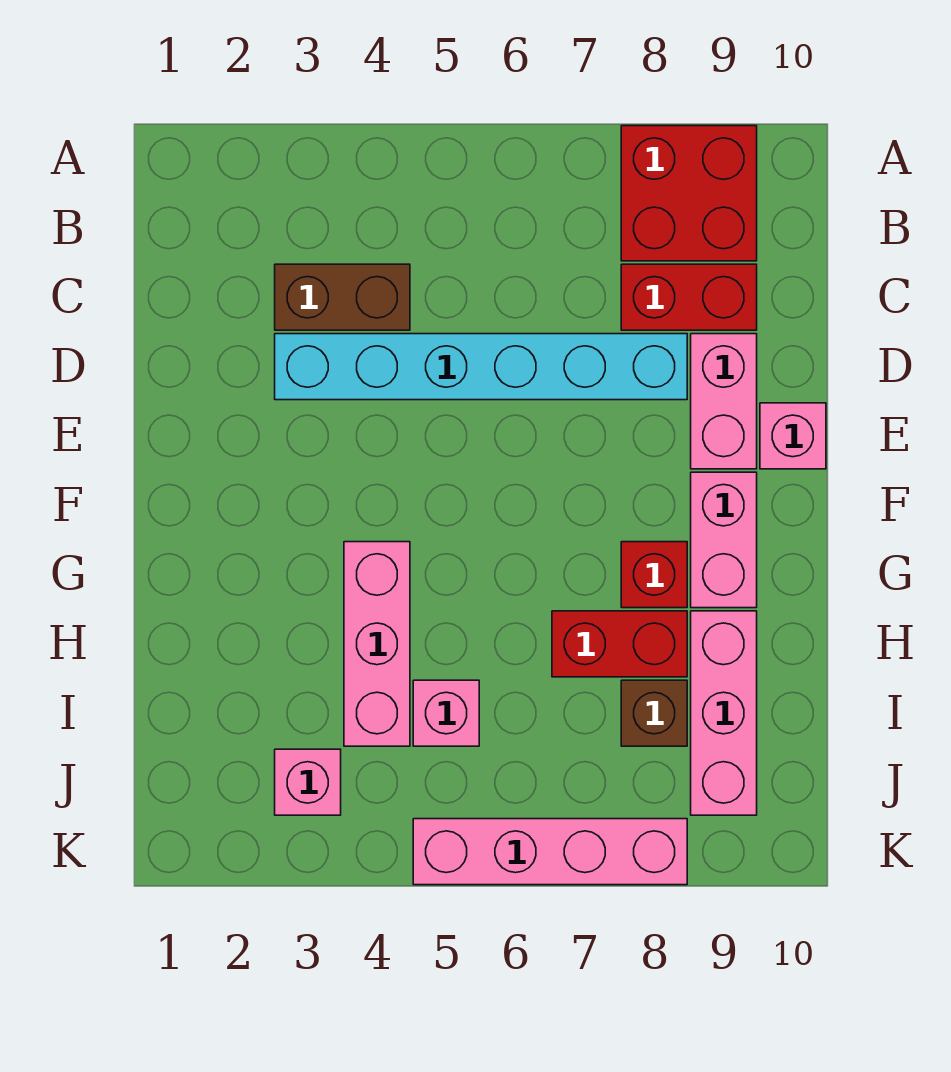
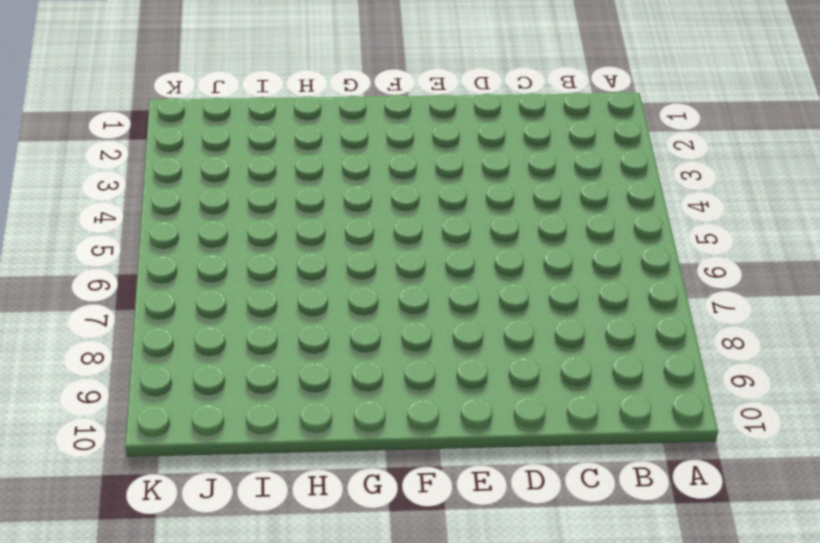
none -> red brick A8:B9 level 1
none -> brown brick C3:C4 level 1
none -> red brick C8:C9 level 1

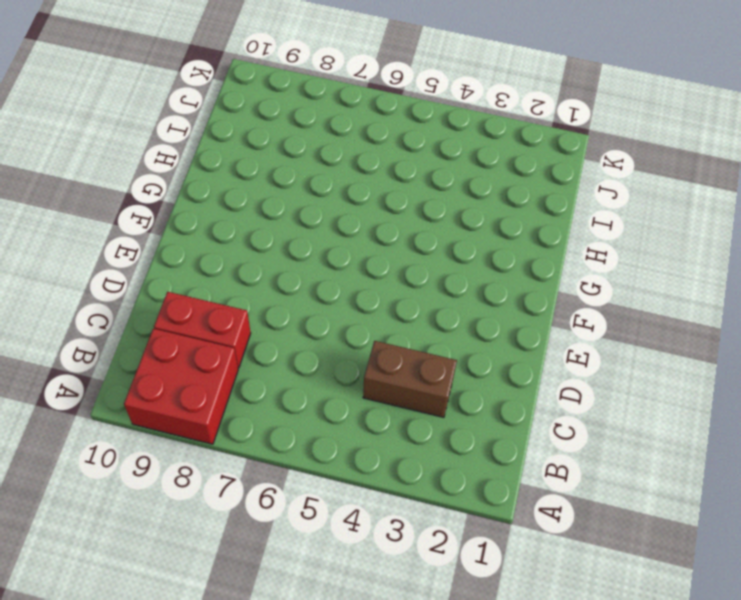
none -> cyan brick D3:D8 level 1
none -> pink brick D9:E9 level 1
none -> pink brick E10 level 1

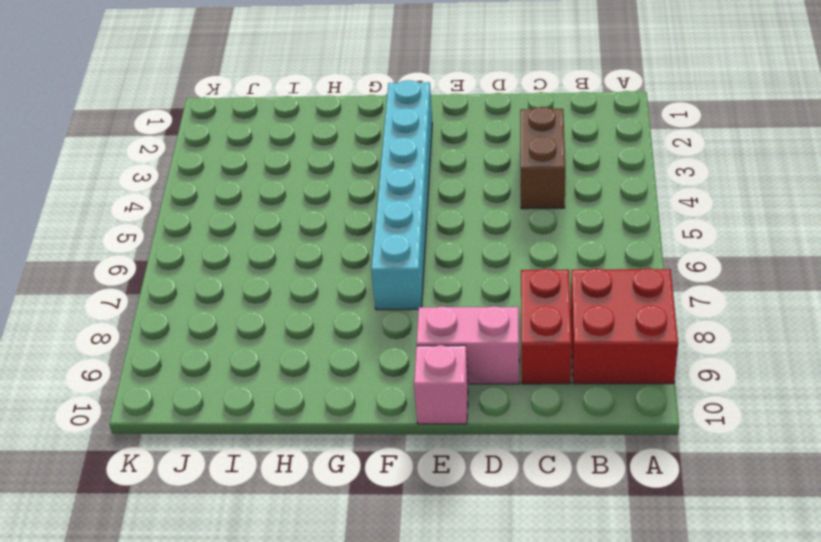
cyan brick F2:F7 level 1 -> cyan brick D3:D8 level 1
none -> pink brick F9:G9 level 1
none -> pink brick G4:I4 level 1
none -> red brick G8 level 1

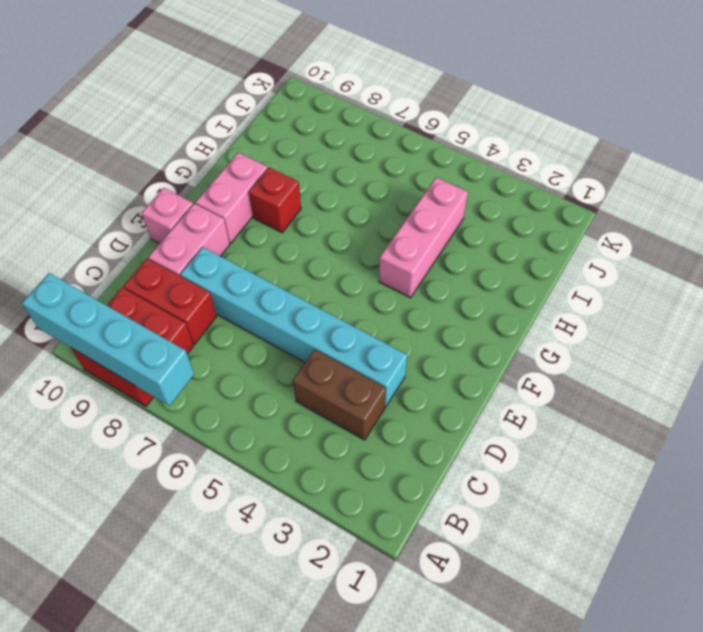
cyan brick A7:A10 level 2 -> none
none -> red brick H7:H8 level 1
none -> pink brick H9:J9 level 1
none -> pink brick I5 level 1

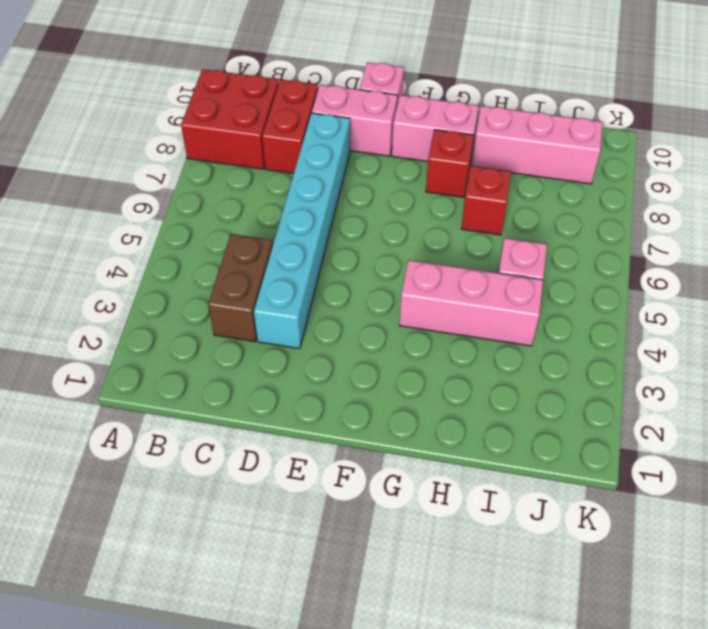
red brick H7 level 1 -> red brick H7:H8 level 1
none -> brown brick I8 level 1
none -> pink brick J3 level 1
none -> pink brick K5:K8 level 1

